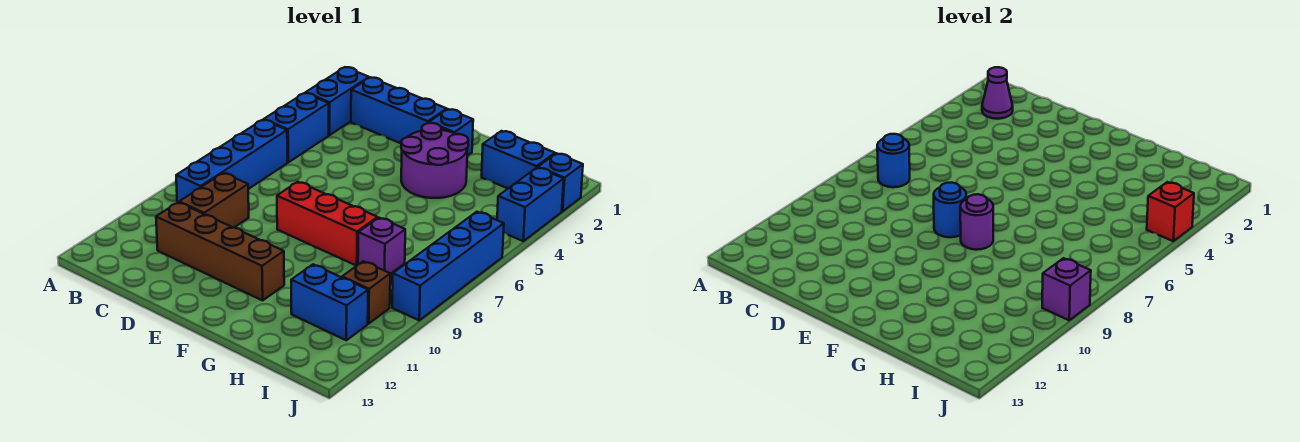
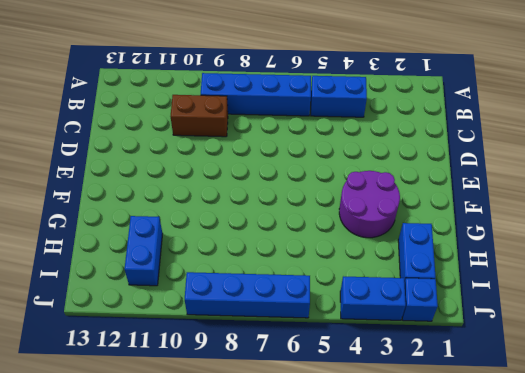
none -> blue brick B2:B3 level 1
none -> blue brick C2:E2 level 1
none -> brown brick C11:F11 level 1

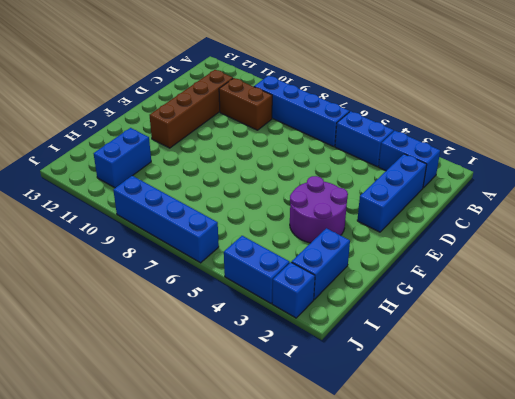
none -> red brick E8:G8 level 1
none -> blue brick F2 level 1
none -> purple brick H8 level 1

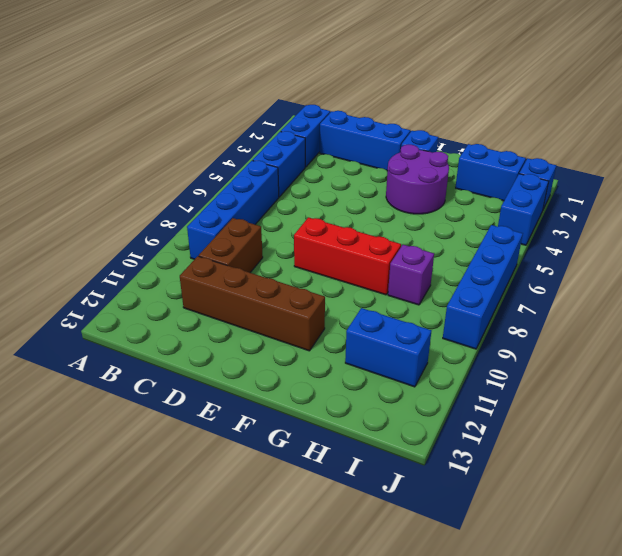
none -> brown brick I10 level 1
none -> purple cone B2 level 2
none -> blue round brick B7 level 2

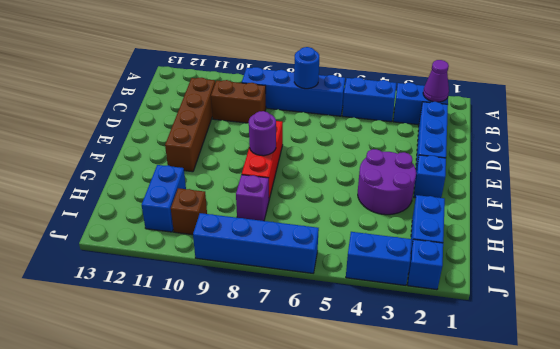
none -> blue round brick E8 level 2
none -> red brick J4 level 2
none -> purple brick J9 level 2

